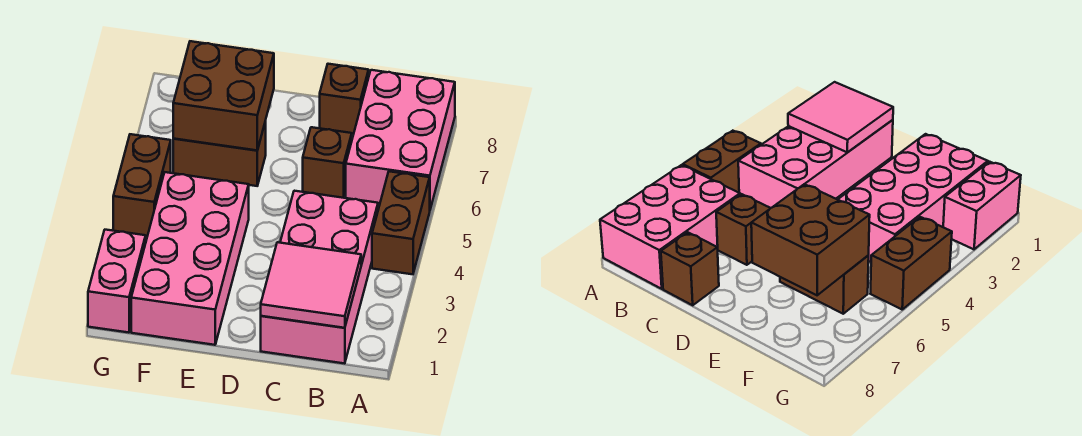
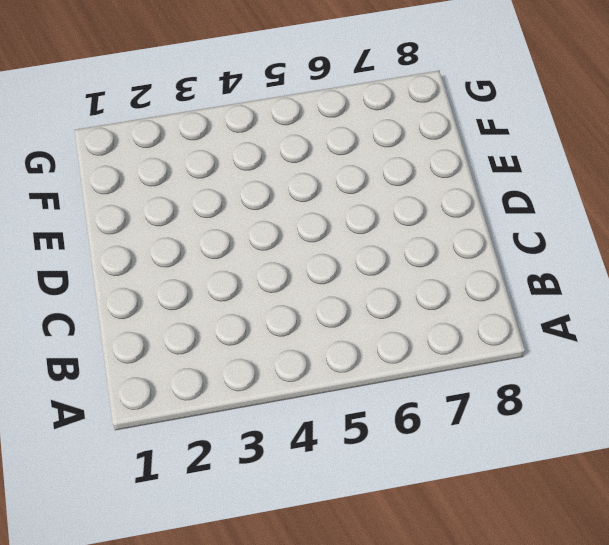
none -> brown brick A4:A5 level 1
none -> pink brick A6:B8 level 1

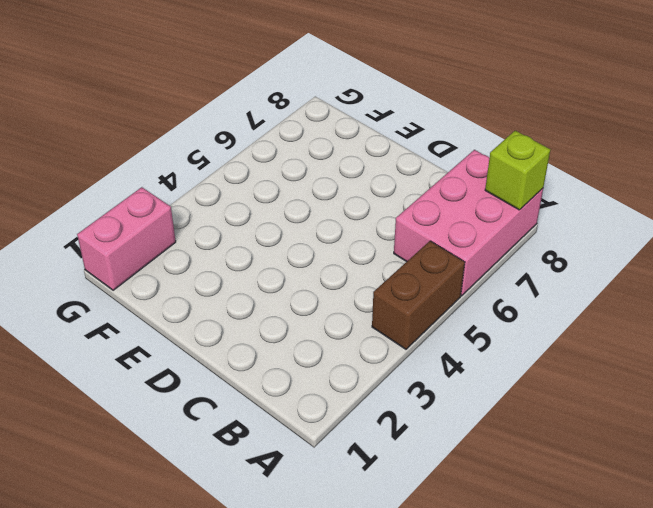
lime brick A8 level 2 -> none
none -> pink brick B1:C4 level 1
none -> brown brick C6 level 1

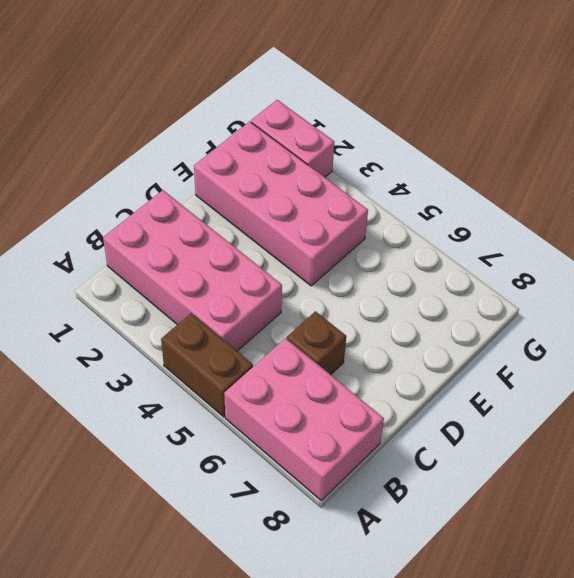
none -> brown brick C8 level 1
none -> brown brick E6:F6 level 1

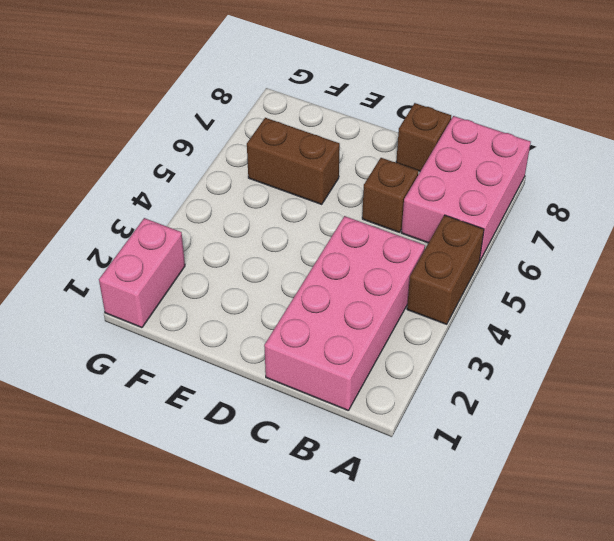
none -> pink brick E1:F4 level 1
none -> brown brick G4:G5 level 1

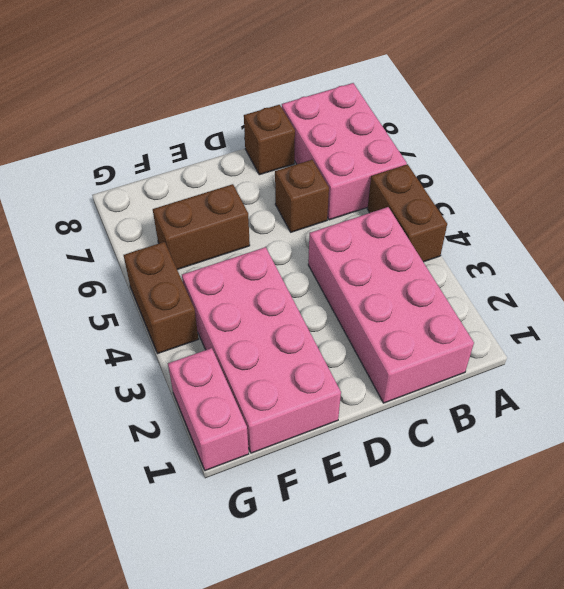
none -> pink tile B1:C2 level 2
none -> brown brick E6:F7 level 2

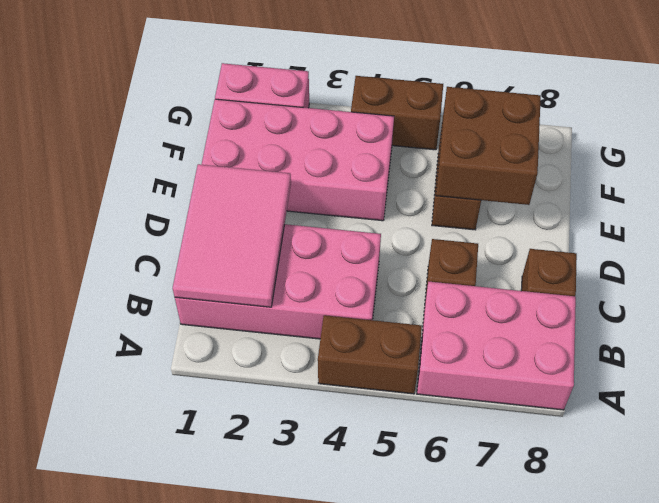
pink tile B1:D2 level 2 -> pink tile B1:C2 level 2

